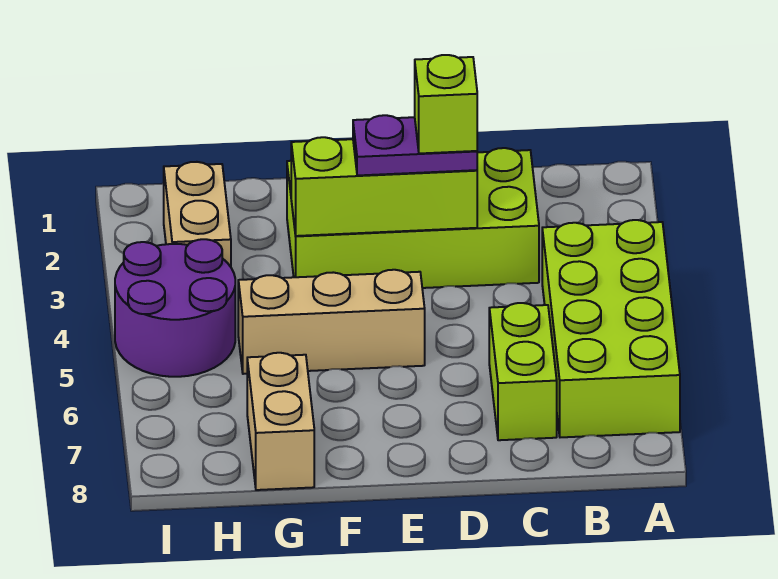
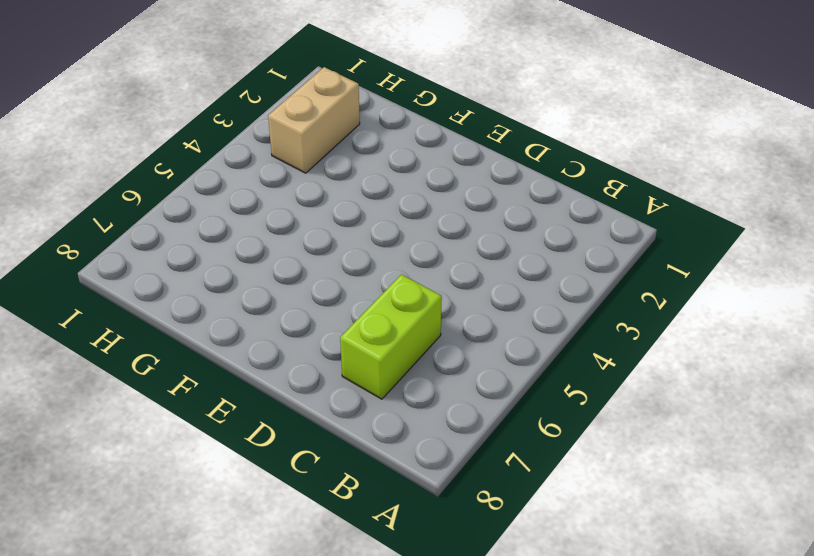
none -> lime brick A4:B7 level 1
none -> lime brick C2:F3 level 1

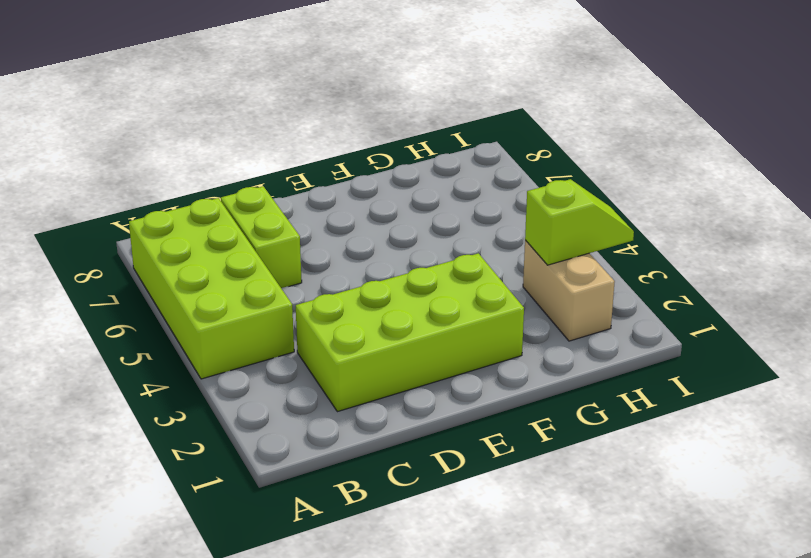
lime slope H3:I3 level 2 top H -> none
none -> tan brick E5:G5 level 1
none -> tan brick G7:G8 level 1

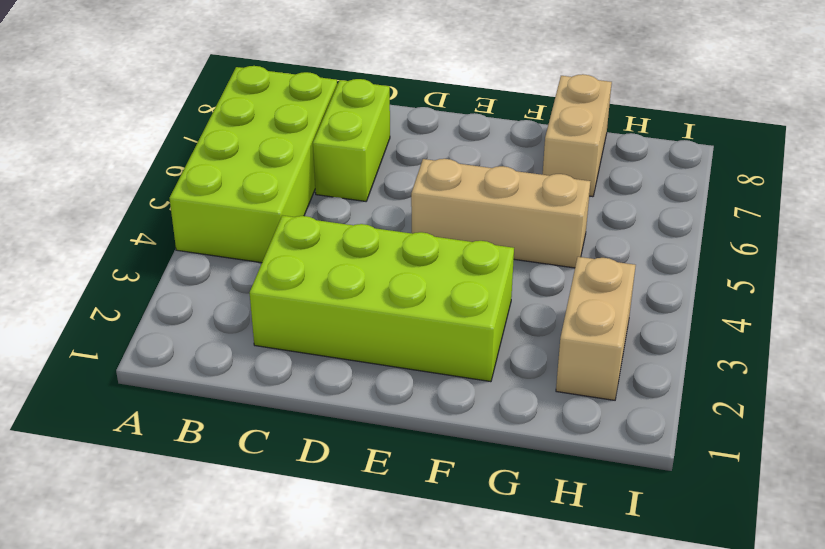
none -> purple round brick H4:I5 level 1
none -> lime brick D3:F3 level 2

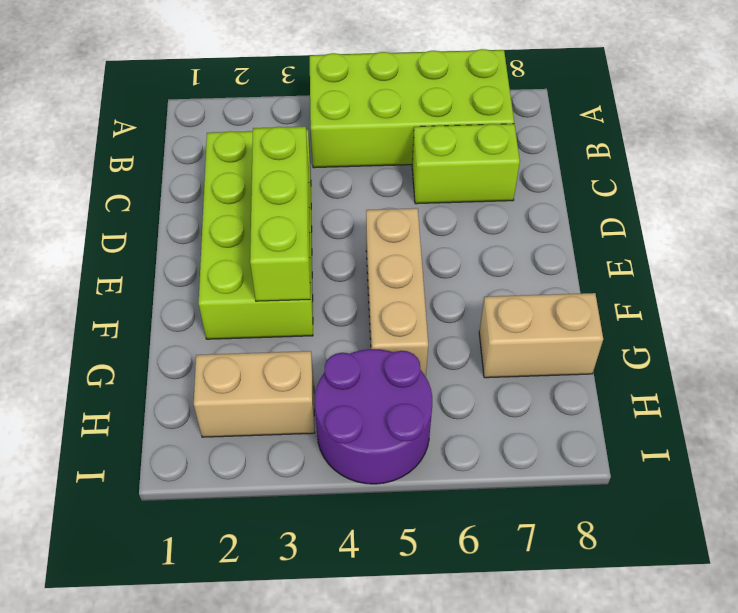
none -> purple plate D3:E3 level 3
none -> lime brick D3 level 4

